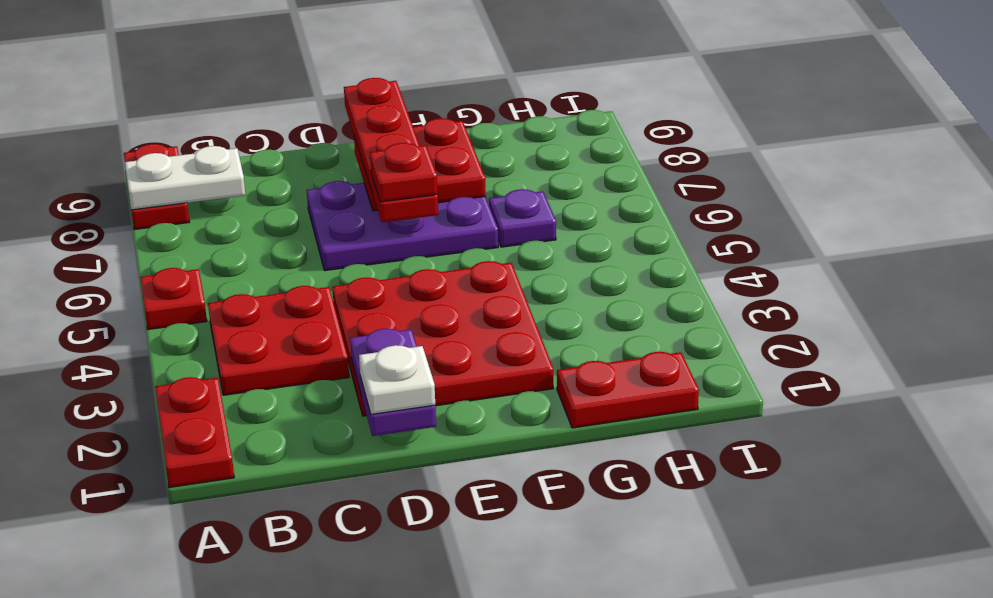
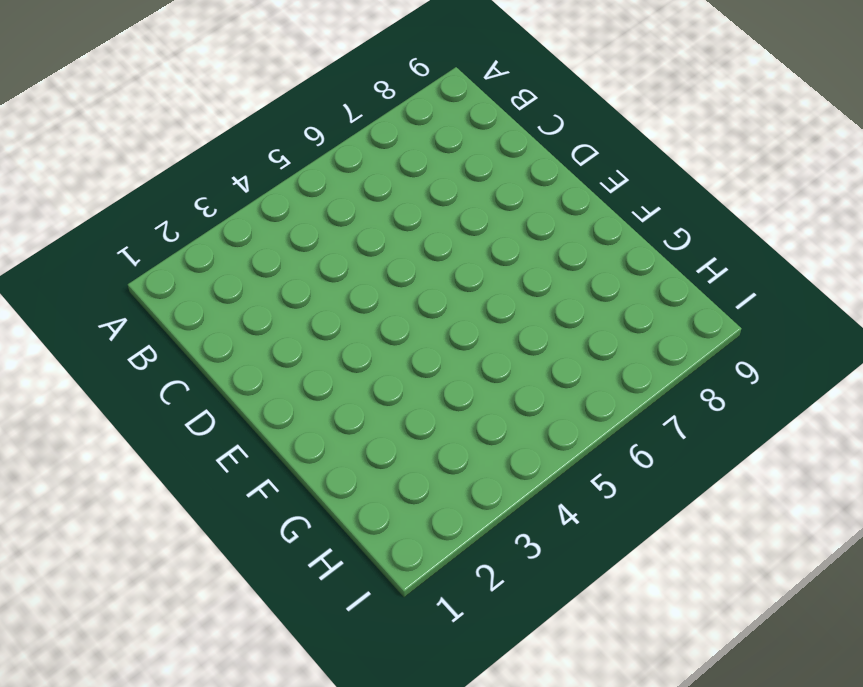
none -> red plate A1:A2 level 1
none -> red plate A5 level 1
none -> red plate A8:A9 level 1

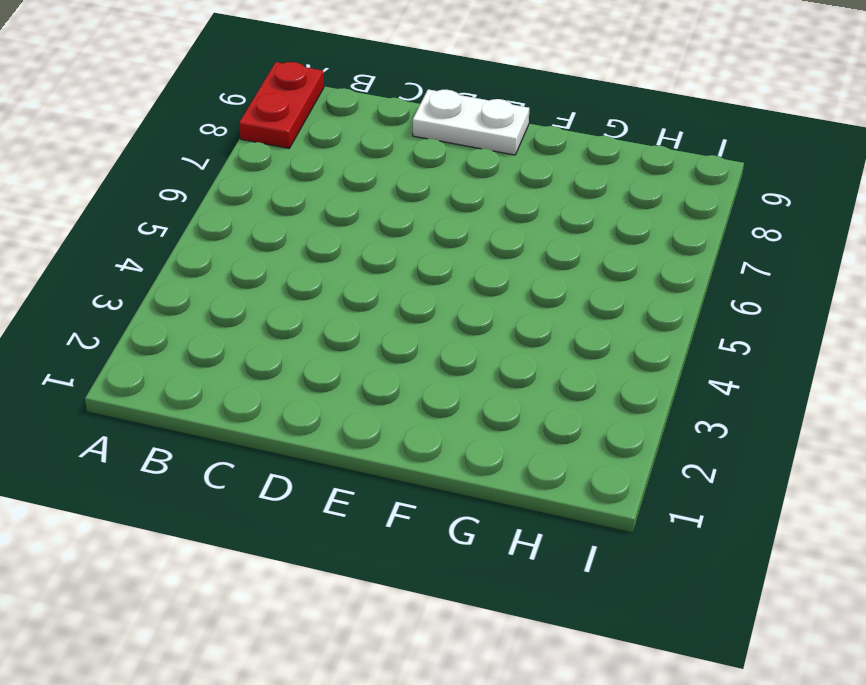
white plate D9:E9 level 1 -> white plate A8:B8 level 2
none -> red plate A1:A2 level 1
none -> red plate A5 level 1
none -> red plate B3:C4 level 1

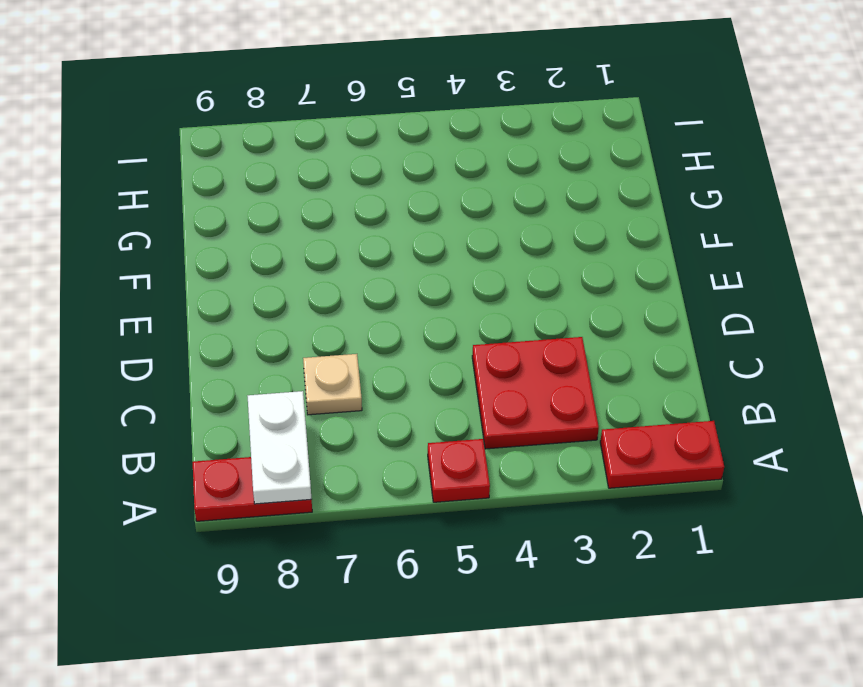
tan plate C7 level 1 -> none
none -> red plate D2:F4 level 1
none -> purple plate D6:F7 level 1
none -> red plate G1:H1 level 1

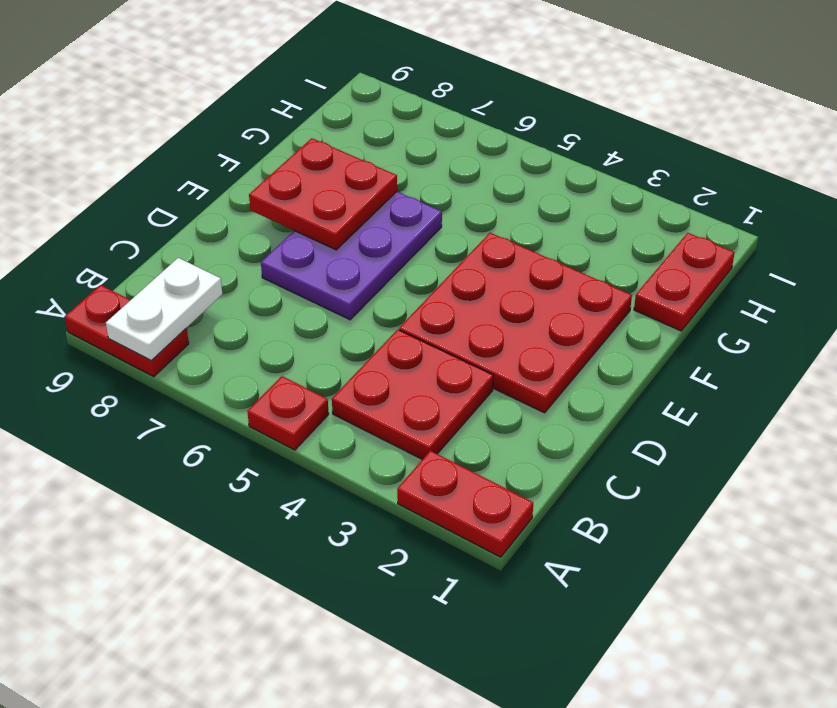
none -> purple plate G6 level 1
none -> purple plate D1:D2 level 2
none -> white plate D1 level 3

